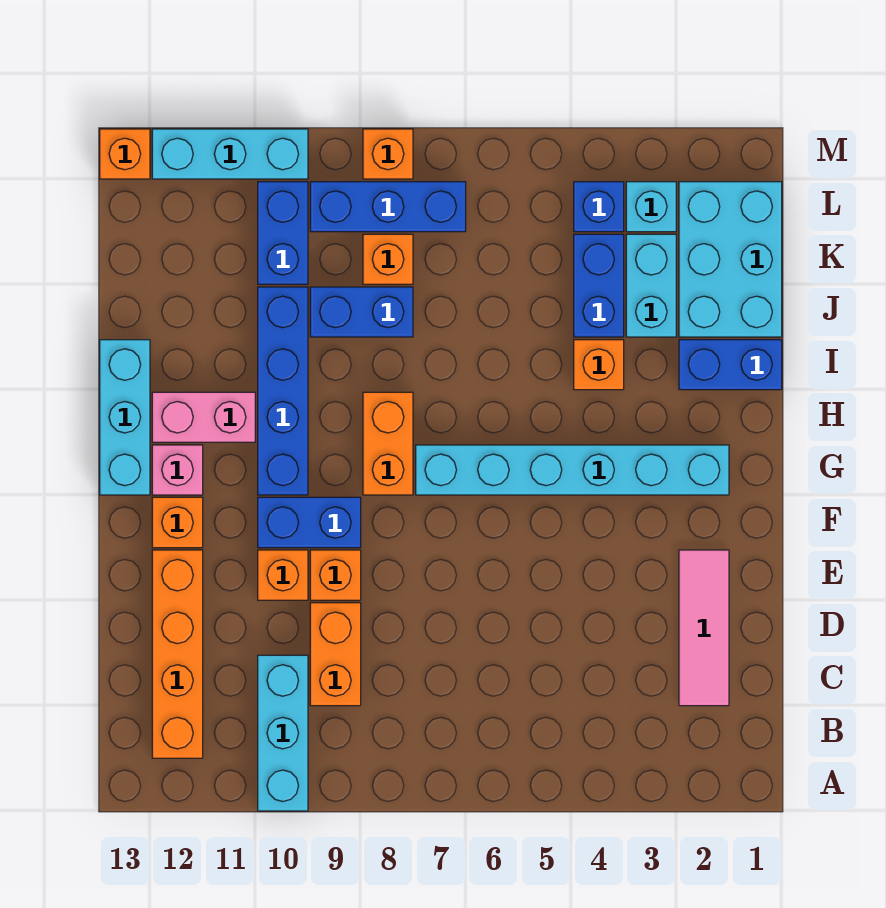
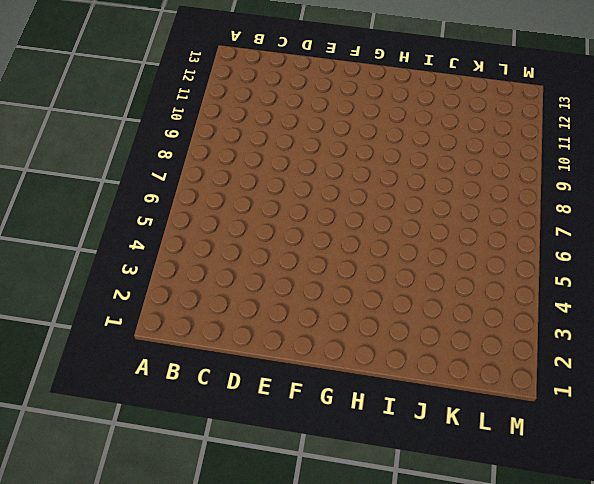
none -> cyan brick A10:C10 level 1
none -> orange brick B12:E12 level 1
none -> pink tile C2:E2 level 1

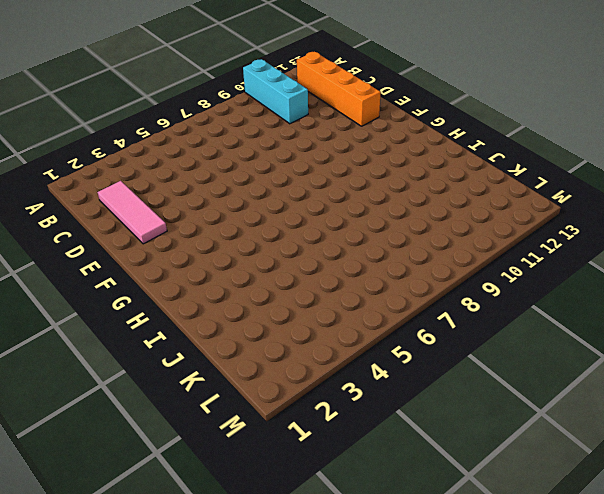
none -> orange brick C9:D9 level 1
none -> orange brick E9 level 1
none -> orange brick E10 level 1

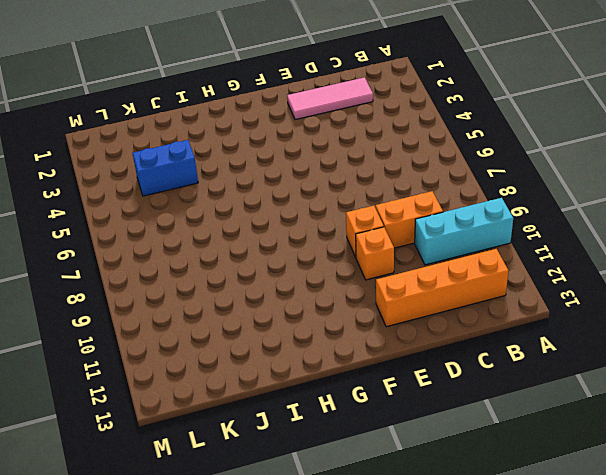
none -> blue brick F9:F10 level 1
none -> orange brick F12 level 1
none -> cyan brick G2:G7 level 1

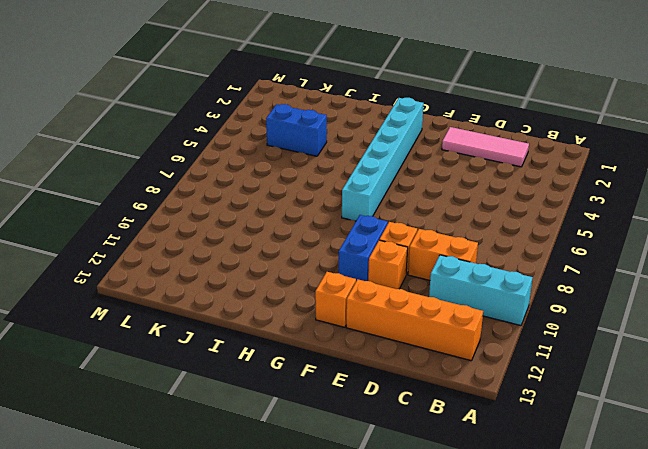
none -> orange brick G8:H8 level 1
none -> blue brick G10:J10 level 1
none -> pink brick G12 level 1

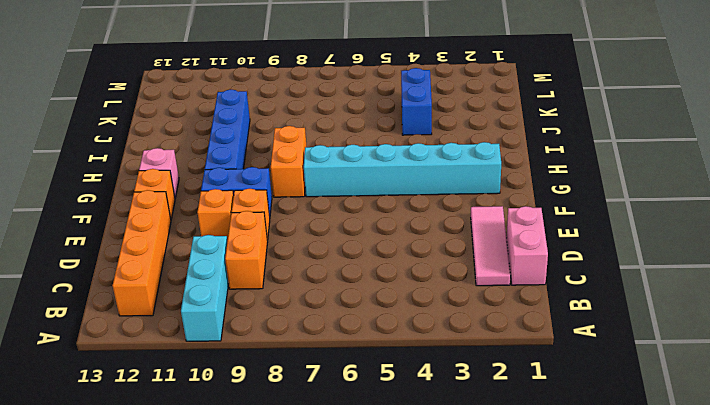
pink brick C1:D1 level 1 -> pink brick H11:H12 level 1
none -> cyan brick G13:I13 level 1
none -> blue brick I1:I2 level 1
none -> orange brick I4 level 1

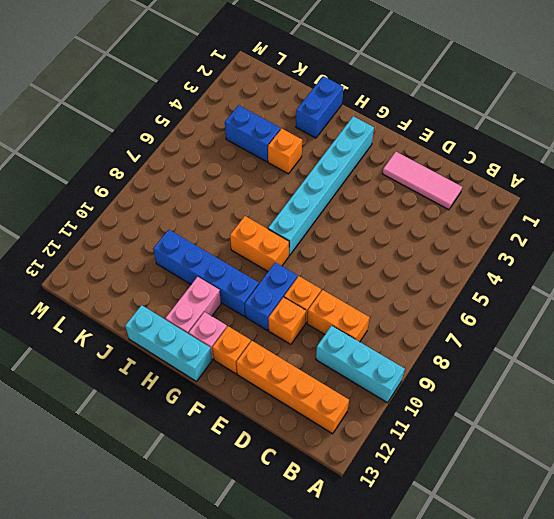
none -> cyan brick J1:L2 level 1
none -> cyan brick J3:K3 level 1
none -> blue brick J8:J9 level 1

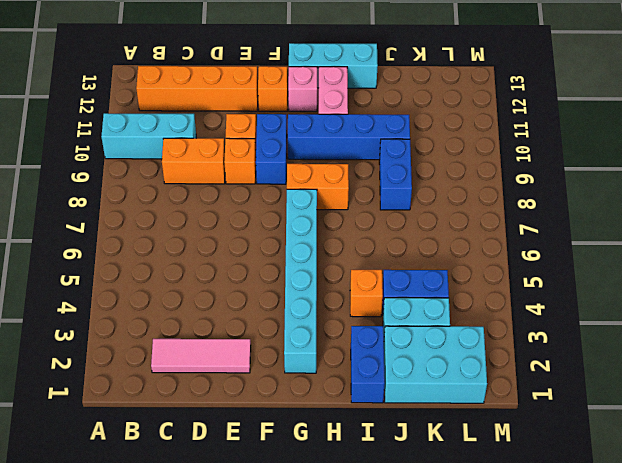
none -> orange brick K8 level 1
none -> blue brick K10:L10 level 1
none -> cyan brick L3 level 1

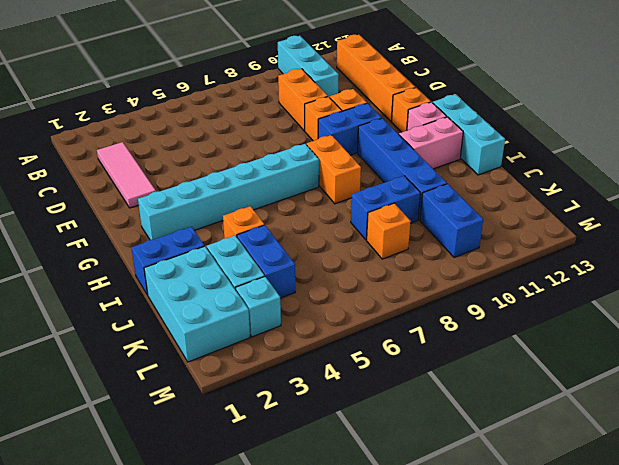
none -> blue brick L4 level 1
none -> blue brick L7:L9 level 1
none -> orange brick M8 level 1

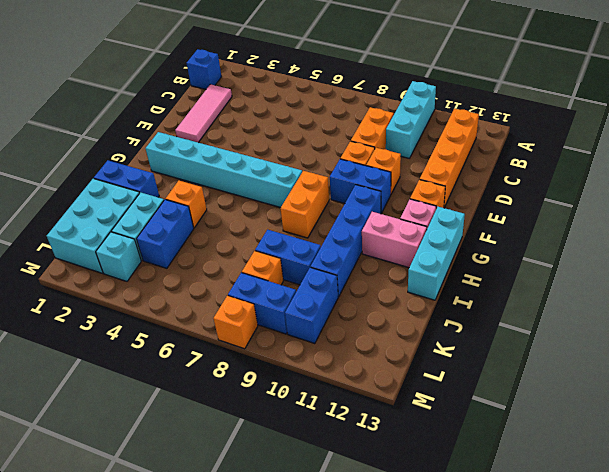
blue brick B1 level 1 -> blue brick L4 level 1
blue brick L8:L9 level 1 -> blue brick L7:L9 level 1
none -> cyan brick M10:M12 level 1
none -> orange brick M13 level 1

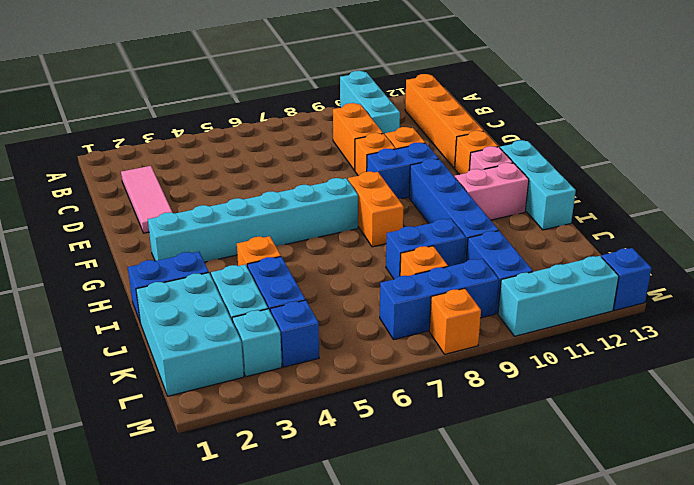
blue brick M13 level 1 -> orange brick M13 level 1

